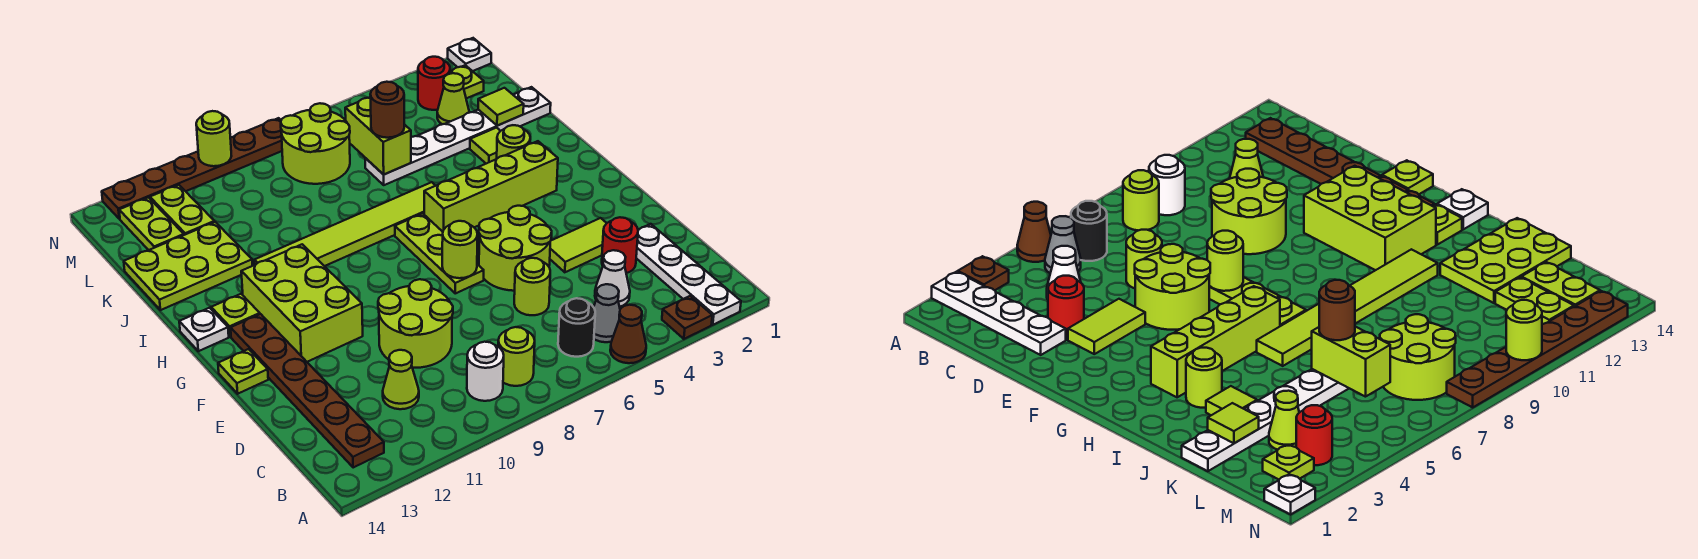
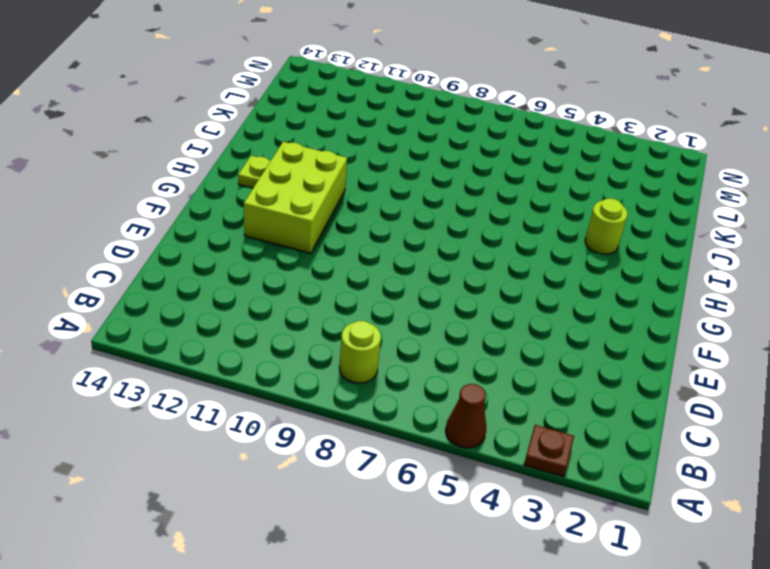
none -> white plate A2:D2 level 1
none -> grey cone B5 level 1
none -> black round brick B6 level 1
none -> white round brick B9 level 1

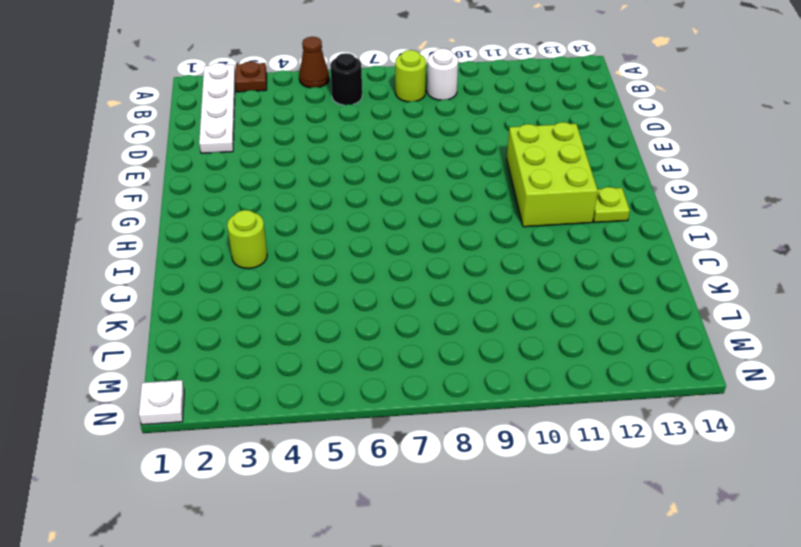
none -> grey cone B5 level 1
none -> brown plate B13:G13 level 1
none -> white cone C4 level 1
none -> lime cone C11 level 1

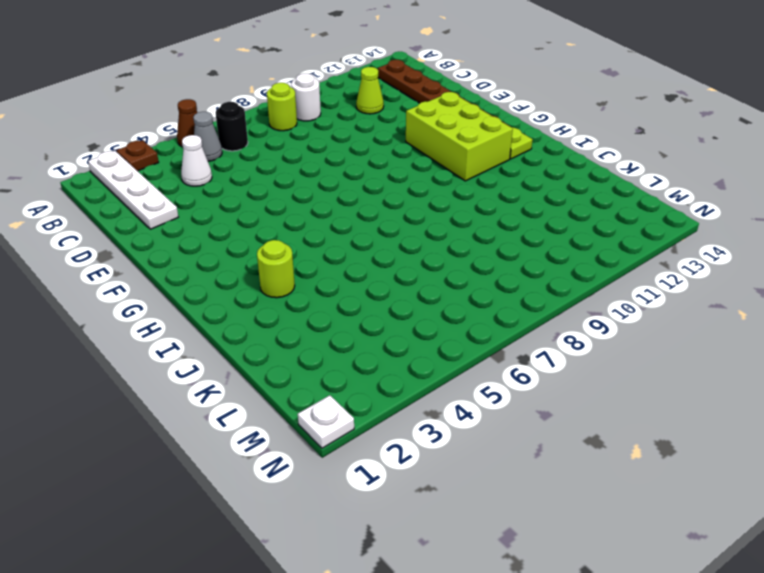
none -> red round brick D3 level 1
none -> lime round brick D6 level 1
none -> lime round brick D9:E10 level 1
none -> lime tile E3:E4 level 1

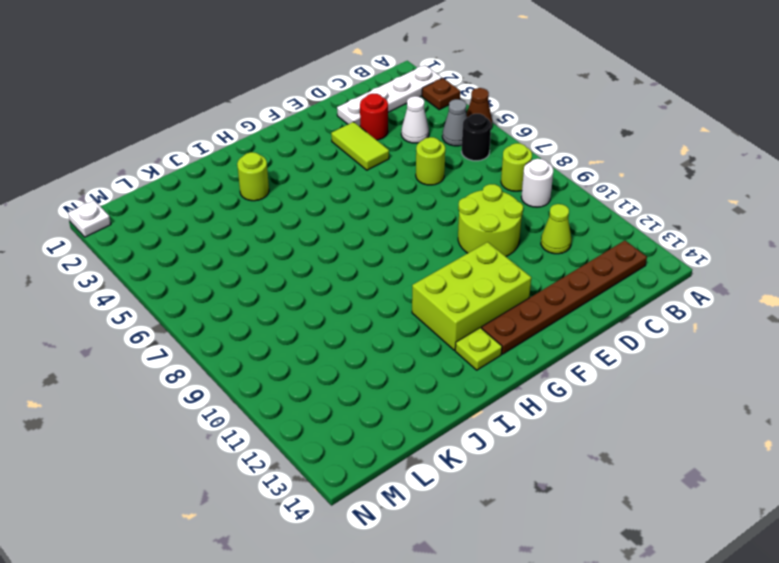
none -> lime round brick E5:F6 level 1
none -> lime plate F7:H7 level 1
none -> lime plate F14 level 1
none -> lime brick H3:H6 level 1

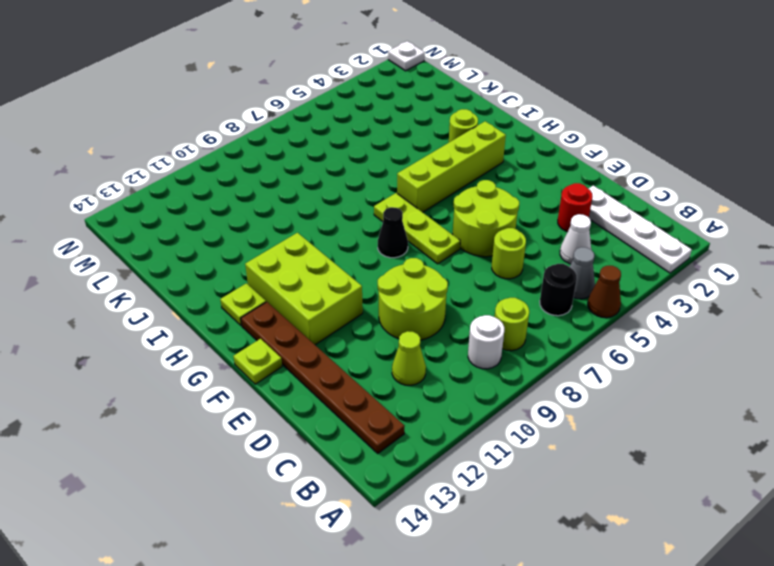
black cone G8 level 1 -> none
none -> brown plate A3 level 1
none -> lime tile E3:E4 level 1
none -> white plate H14 level 1
none -> lime tile I6:I11 level 1

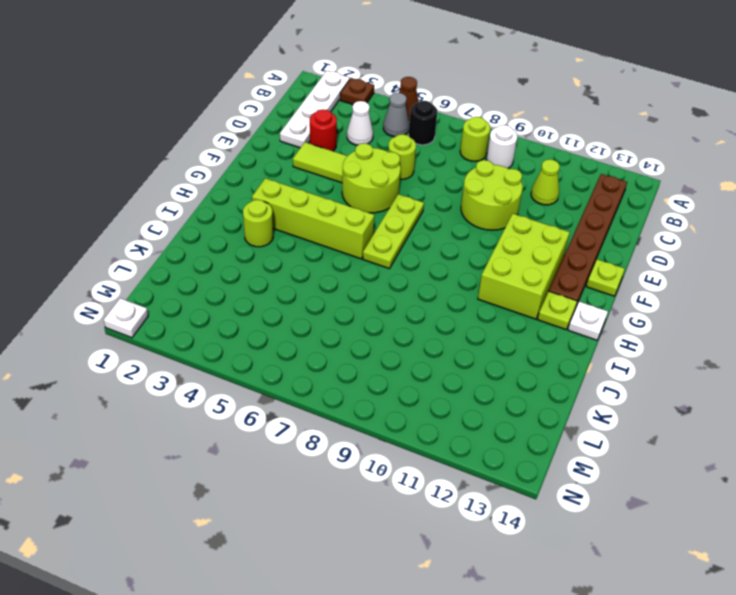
none -> lime tile I6:I11 level 1
none -> lime tile J3 level 1
none -> lime plate J12:K14 level 1
none -> white plate K1:K6 level 1

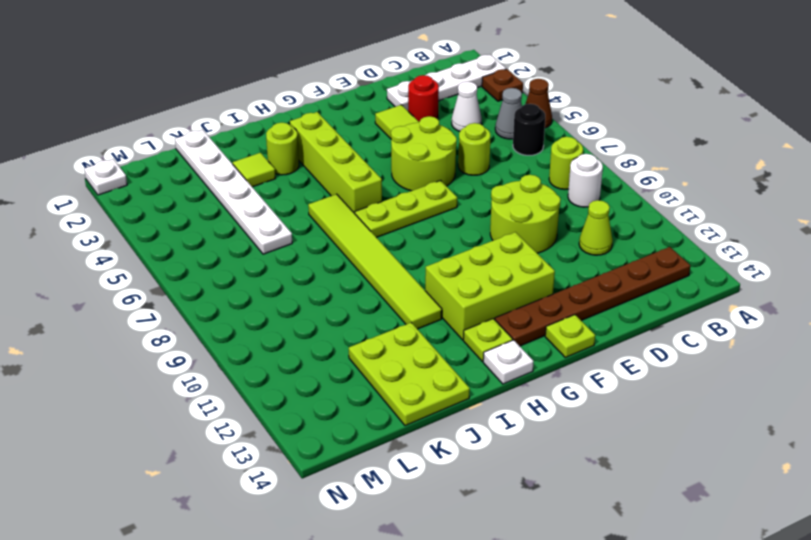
none -> lime cone L3 level 1
none -> lime round brick L7:M8 level 1
none -> lime plate L12:M12 level 1
none -> lime plate L13:M13 level 1

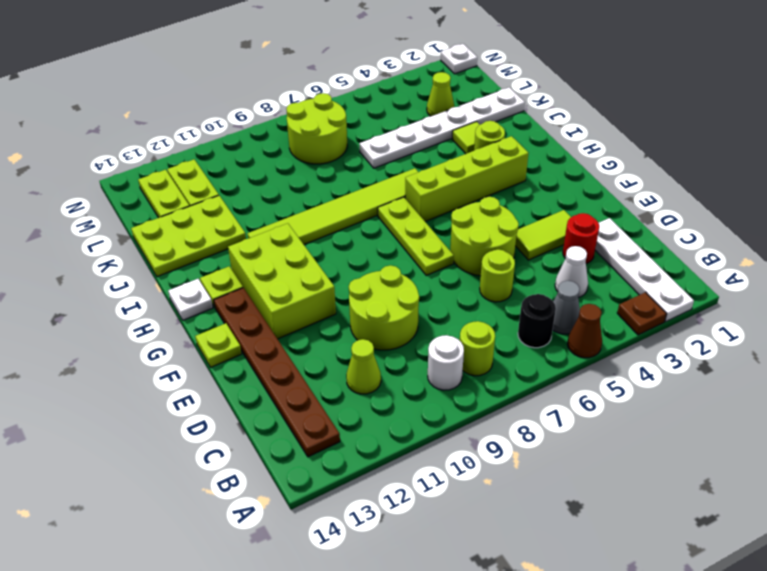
none -> lime plate M2 level 1
none -> red round brick M3 level 1
none -> brown plate N8:N13 level 1
none -> lime round brick F7 level 2

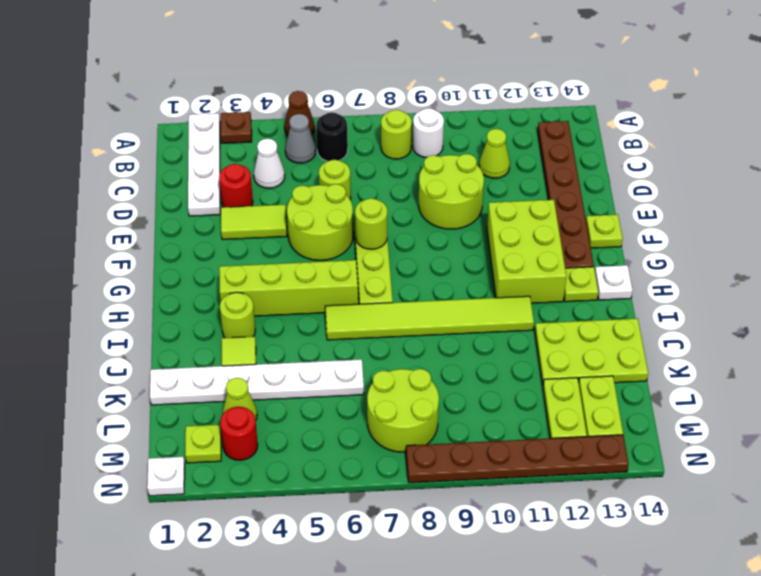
none -> lime tile K2 level 2
none -> lime brick K6:L6 level 2
none -> lime round brick N10 level 2
none -> brown round brick K6 level 3

